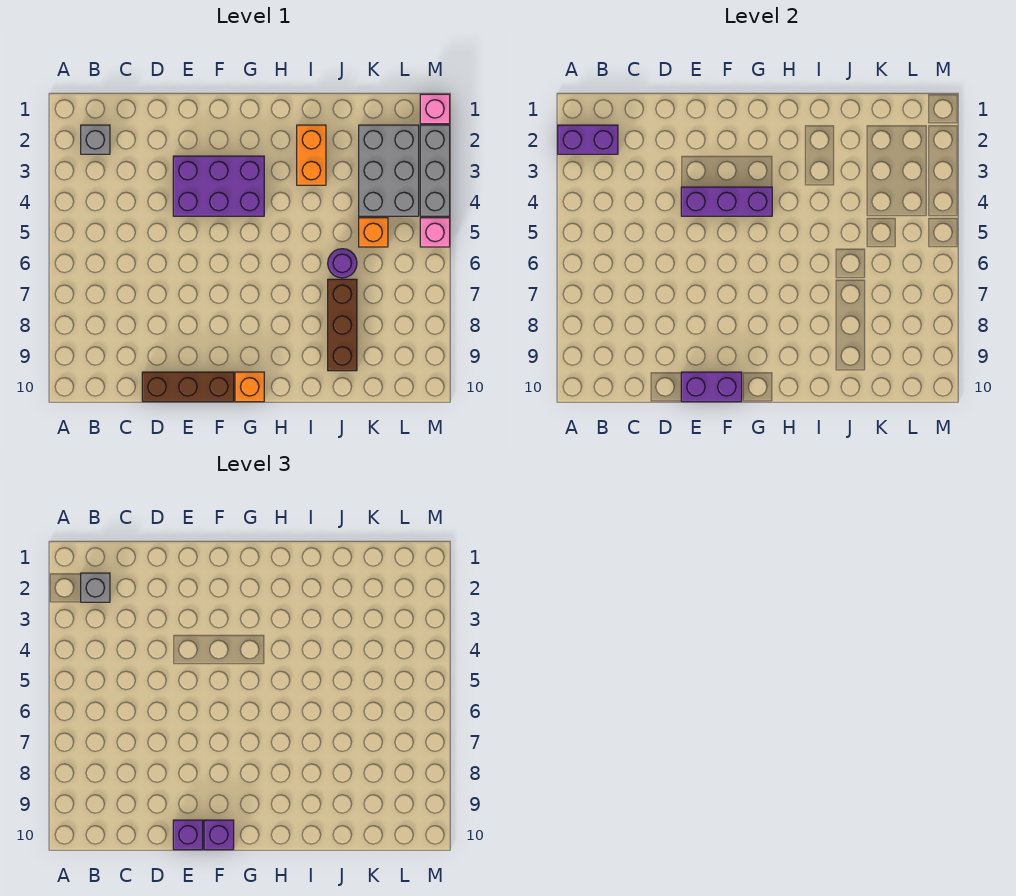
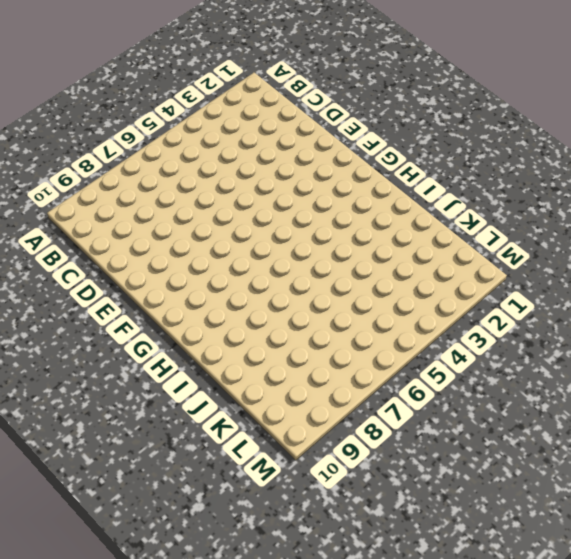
none -> grey brick B2 level 1
none -> brown brick D10:F10 level 1
none -> purple brick E3:G4 level 1

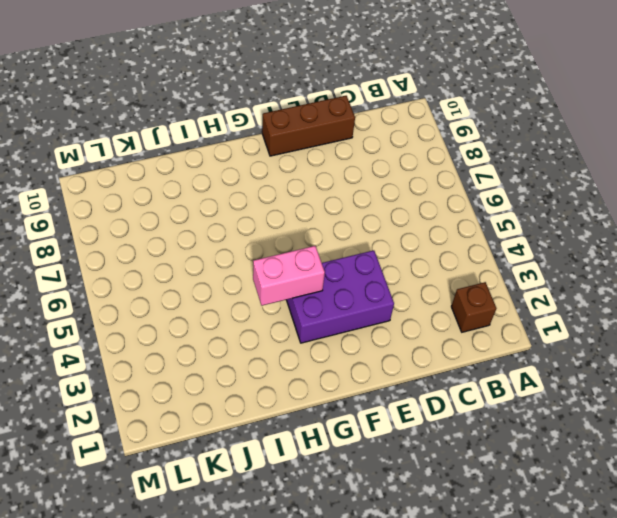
brown brick B2 level 1 -> grey brick B2 level 1
pink brick G4:H4 level 2 -> purple brick E4:G4 level 2
none -> orange brick G10 level 1
none -> orange brick I2:I3 level 1
none -> purple round brick J6 level 1

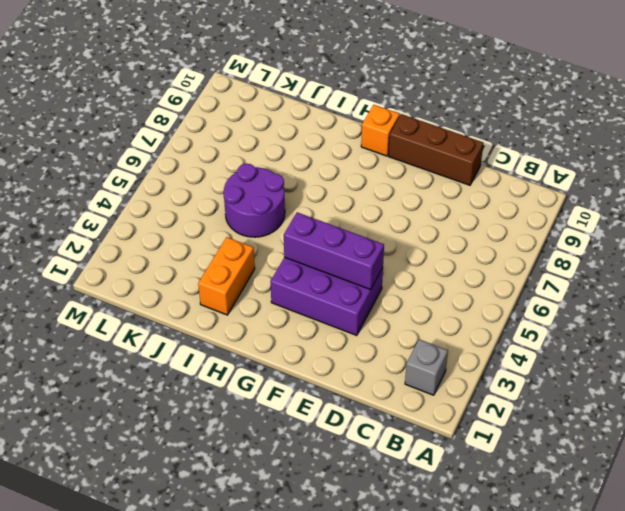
purple round brick I5:J6 level 1 -> purple round brick J6 level 1
none -> brown brick J7:J9 level 1
none -> grey brick K2:L4 level 1
none -> orange brick K5 level 1

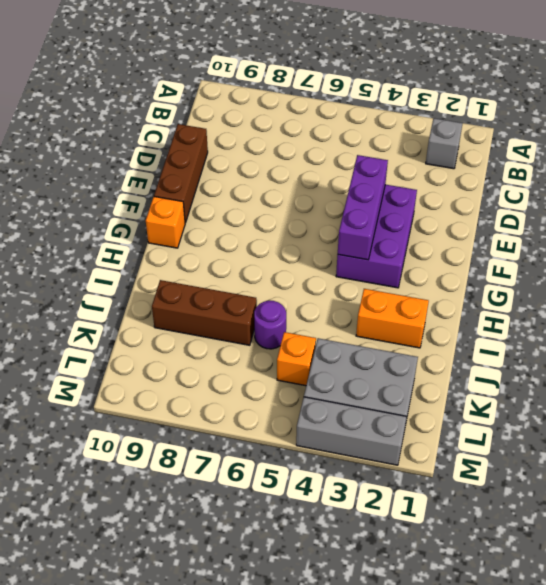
none -> pink brick M1 level 1
none -> pink brick M5 level 1
none -> purple brick A2:B2 level 2

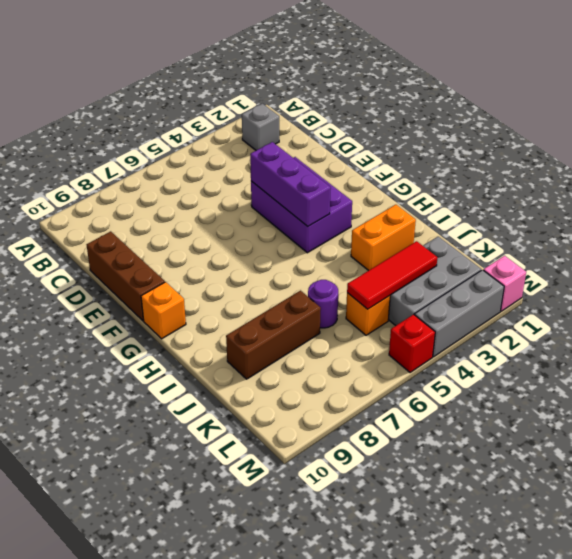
red tile K3:K5 level 2 -> none
red brick M5 level 1 -> pink brick M5 level 1
none -> purple brick A2:B2 level 2
none -> purple brick E10:F10 level 2
none -> grey brick B2 level 3

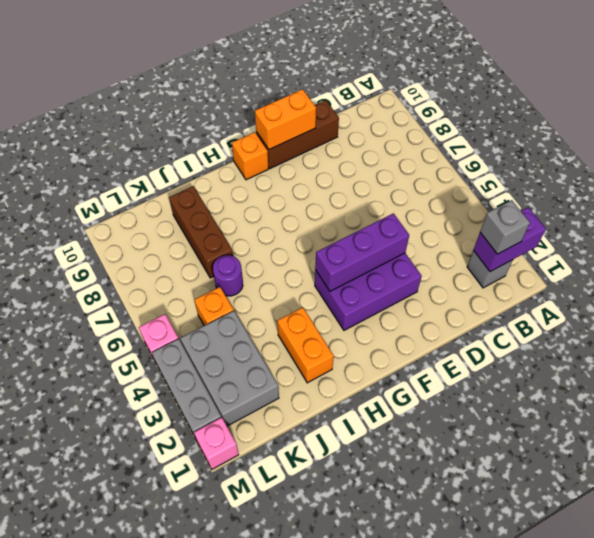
orange brick E10:F10 level 2 -> purple brick E10:F10 level 2
none -> purple brick E10 level 3
none -> purple brick F10 level 3

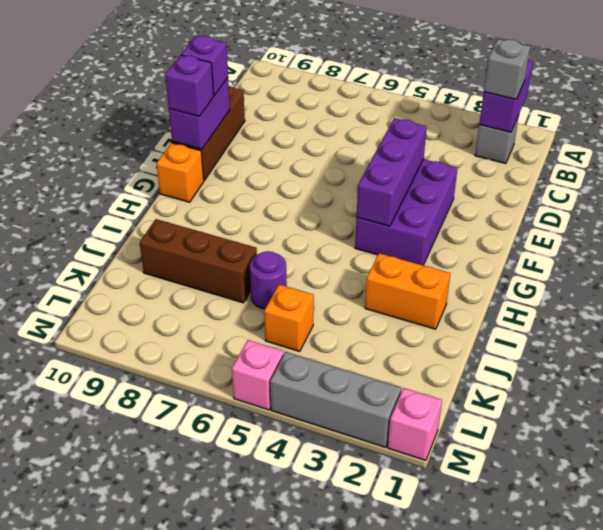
none -> grey brick K2:L4 level 1

